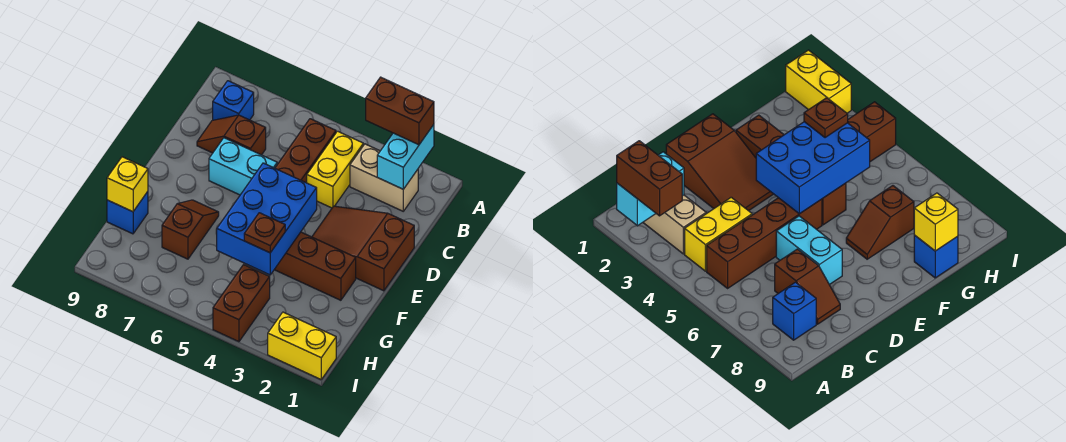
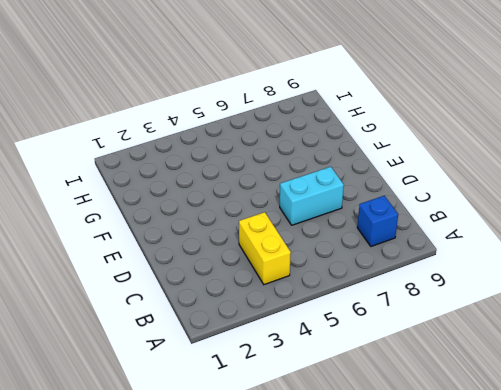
none -> tan brick B2:B3 level 1
none -> brown brick B5:E5 level 1
none -> brown slope C7:C8 level 1 top 7

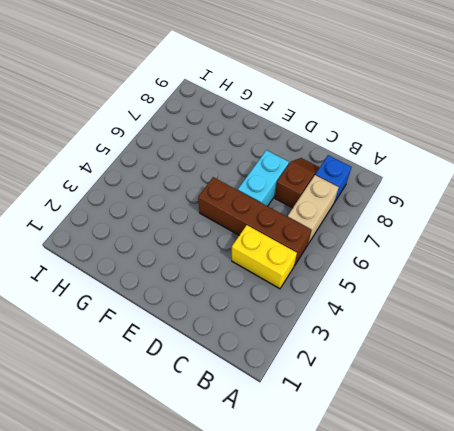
tan brick B6:B7 level 1 -> tan brick B2:B3 level 1
none -> brown slope D1:E3 level 1 top 1
none -> brown brick F2:F5 level 1
none -> brown slope F7:G7 level 1 top G

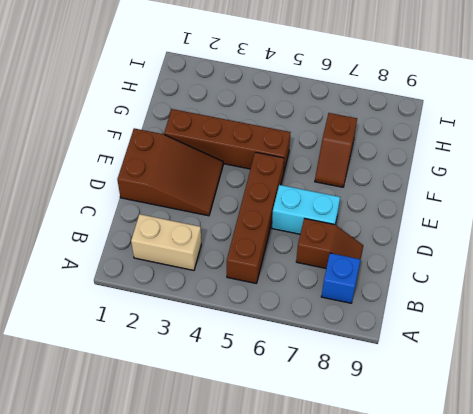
none -> yellow brick B4:C4 level 1
none -> blue brick G9 level 1
none -> brown brick H4:I4 level 1

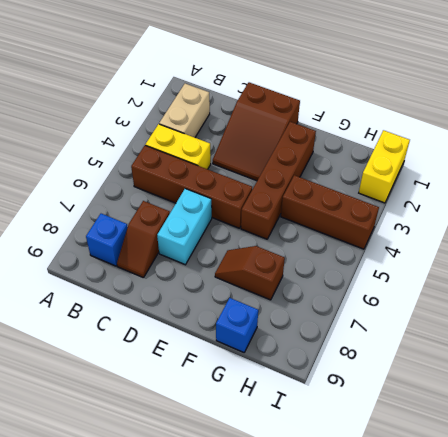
brown brick G4:I4 level 1 -> brown brick H4:I4 level 1
none -> cyan brick A2:B2 level 2
none -> blue brick E4:G5 level 2
none -> yellow brick G9 level 2

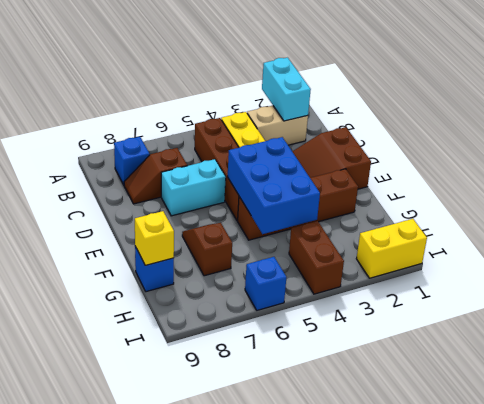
blue brick I6 level 1 -> none
none -> brown brick A2:A3 level 3
none -> brown plate G4 level 3

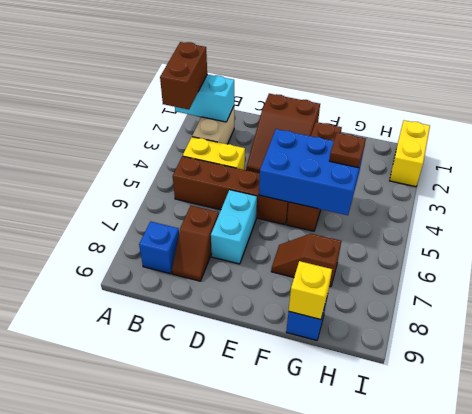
none -> brown brick H4:I4 level 1

